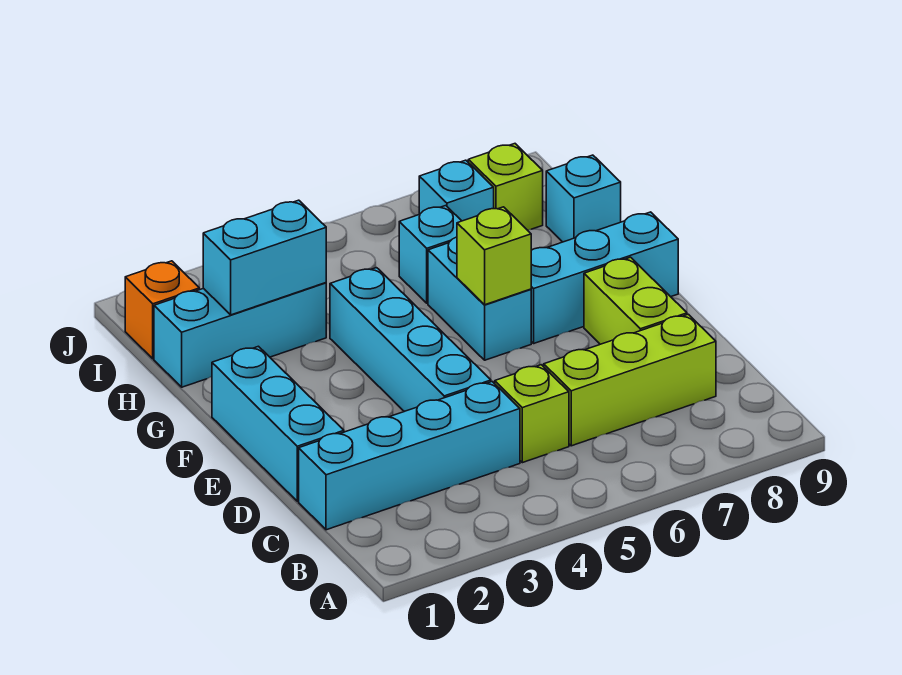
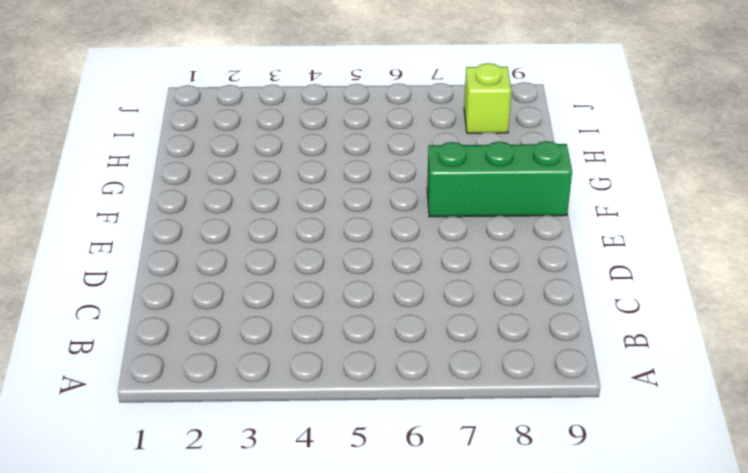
green brick F7:F9 level 1 -> cyan brick F7:F9 level 1
none -> cyan brick C1:C4 level 1
none -> lime brick C5 level 1
none -> lime brick C6:C8 level 1

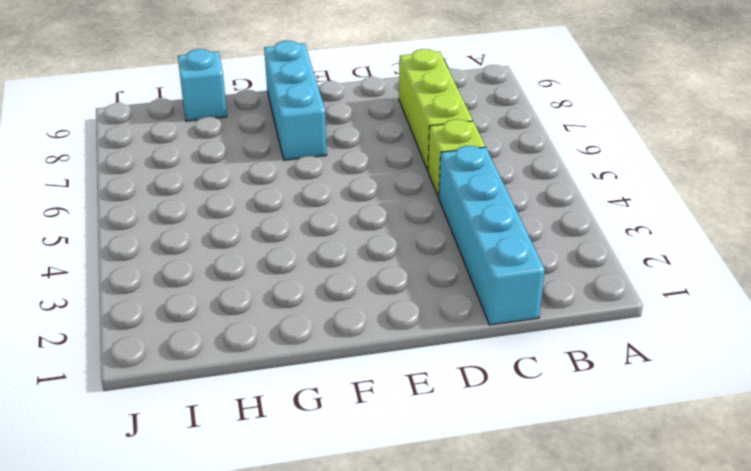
none -> cyan brick D1:F1 level 1
none -> cyan brick D4:G4 level 1
none -> lime brick D8:E8 level 1

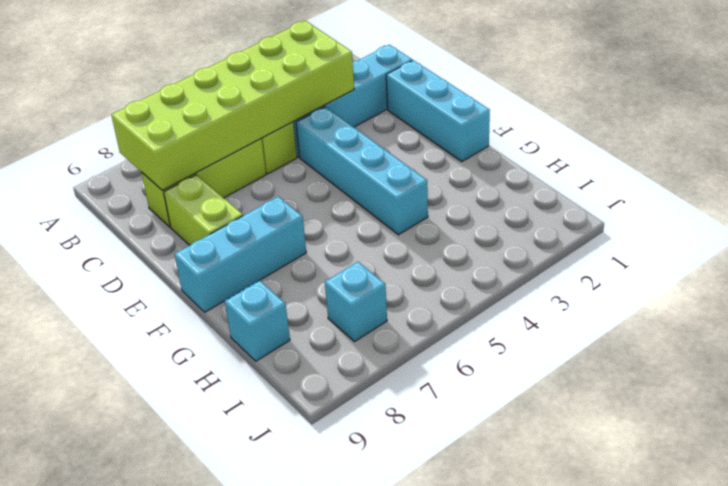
lime brick B3:C8 level 2 -> none
none -> cyan brick F6:G6 level 1
none -> cyan brick H1:H3 level 1
none -> cyan brick H6 level 1

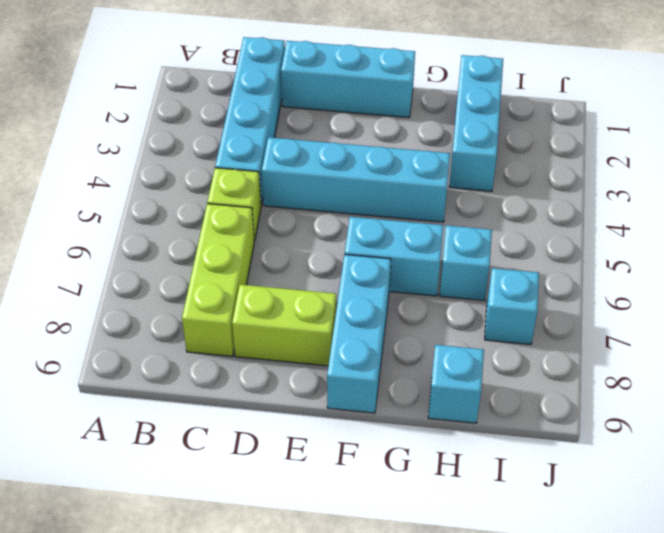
none -> orange brick I1 level 1
none -> lime brick I8 level 1
none -> lime brick F6 level 2

